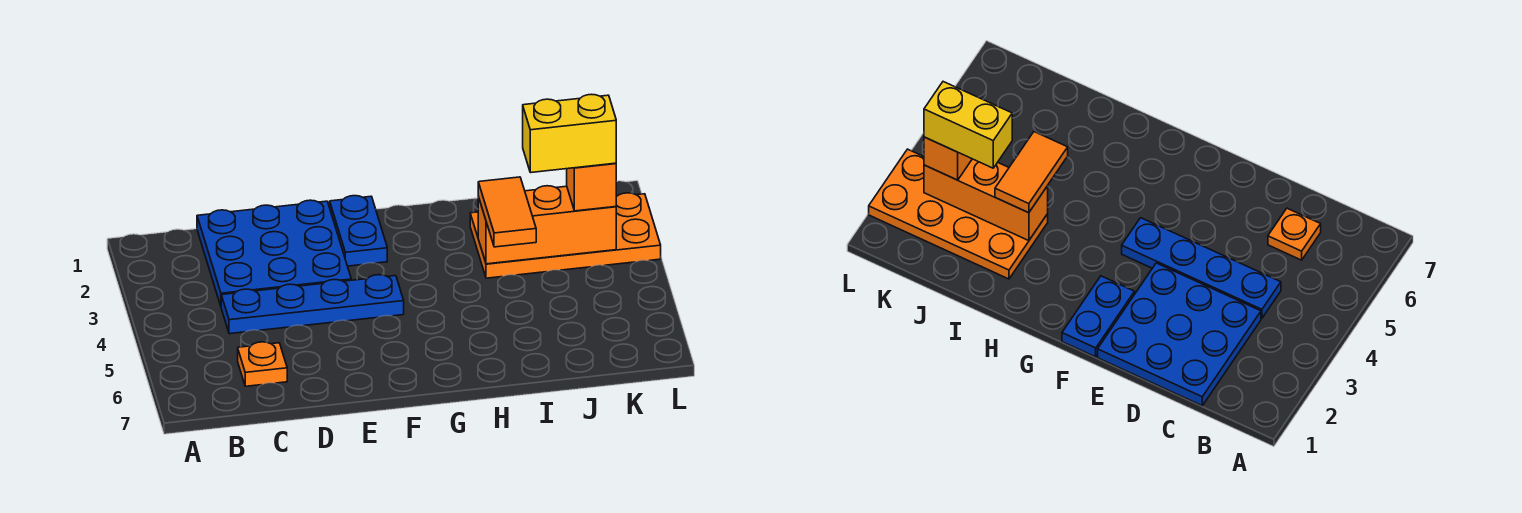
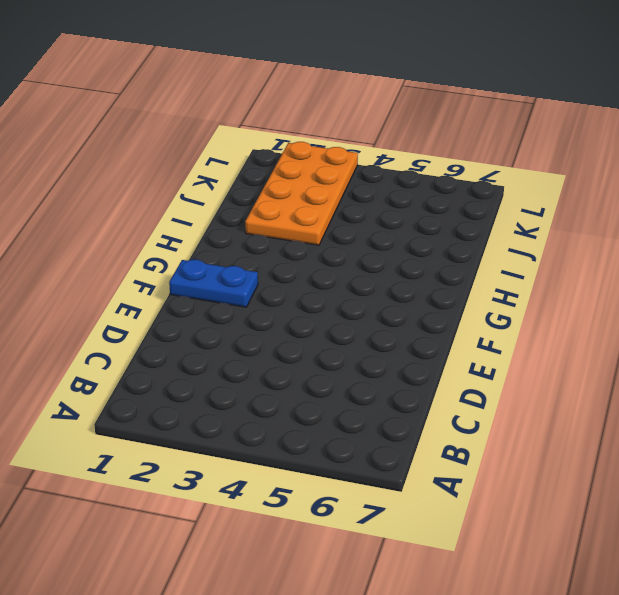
none -> blue plate C1:E3 level 1
none -> blue plate C4:F4 level 1

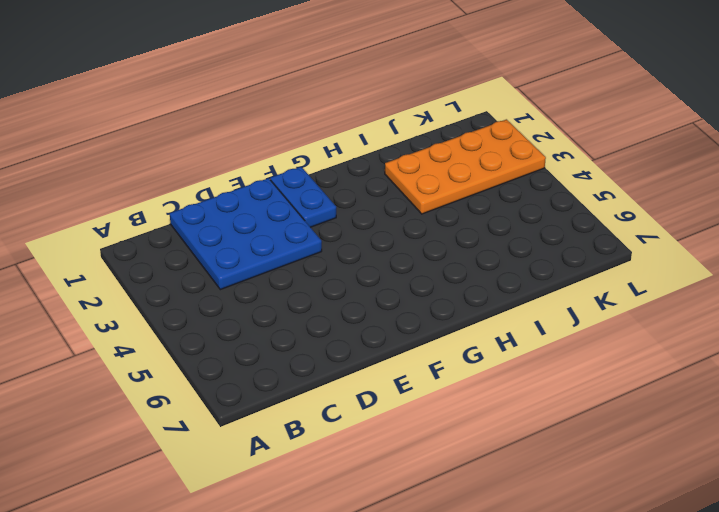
none -> blue plate C4:F4 level 1
none -> orange plate C6 level 1

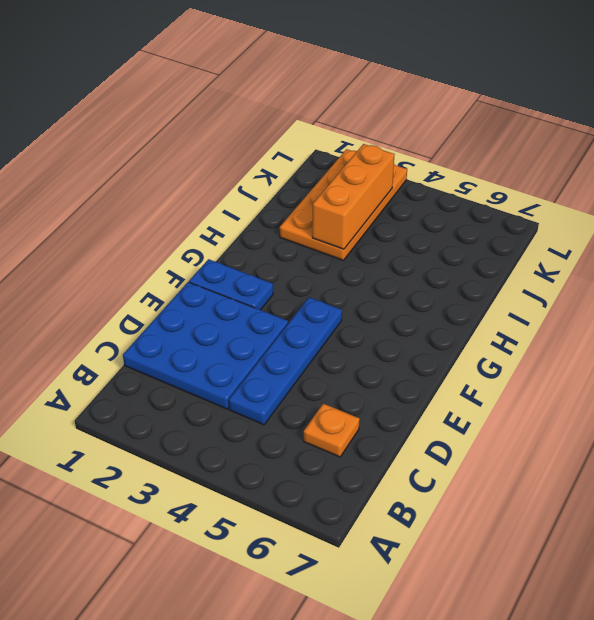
none -> orange tile I3:I4 level 3
none -> orange brick K3 level 3

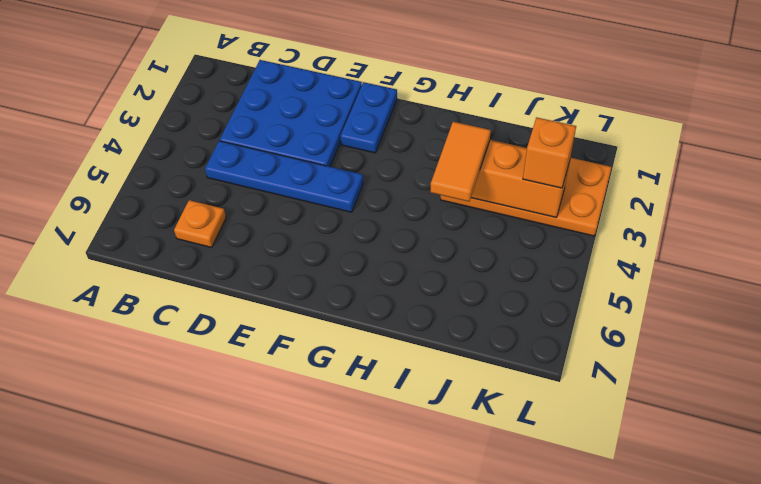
none -> yellow brick J3:K3 level 4

